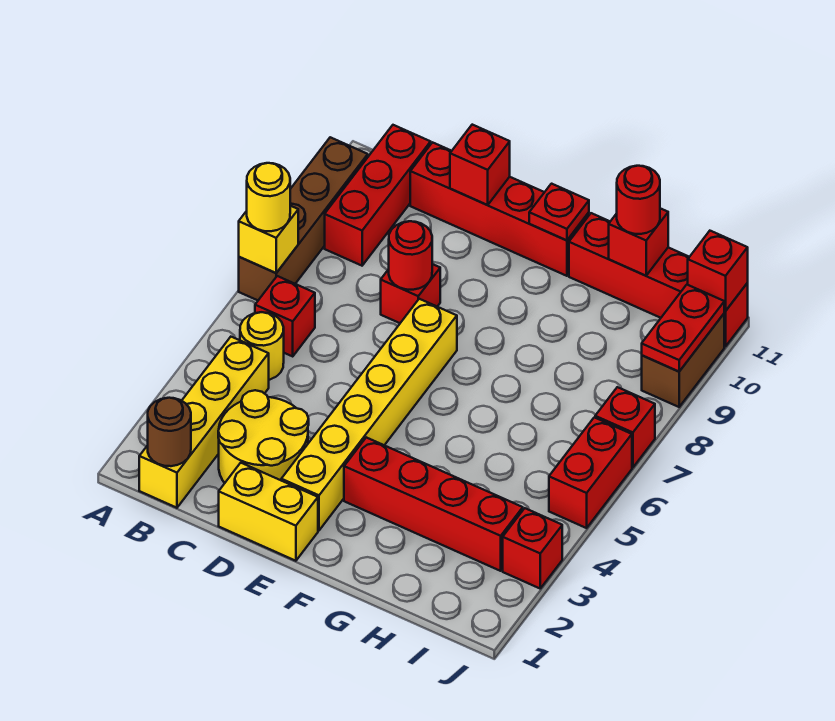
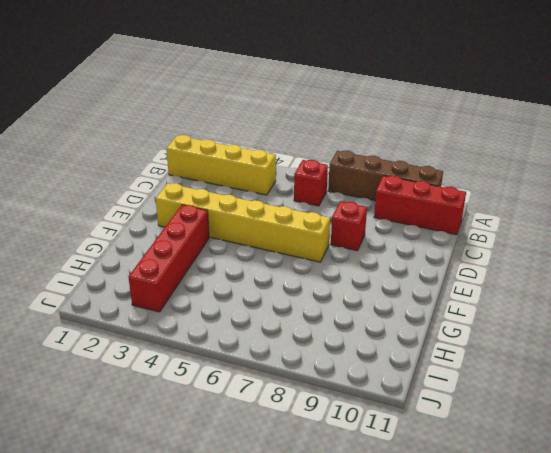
none -> yellow round brick B5 level 1
none -> yellow round brick C2:D3 level 1
none -> red brick C11:F11 level 1

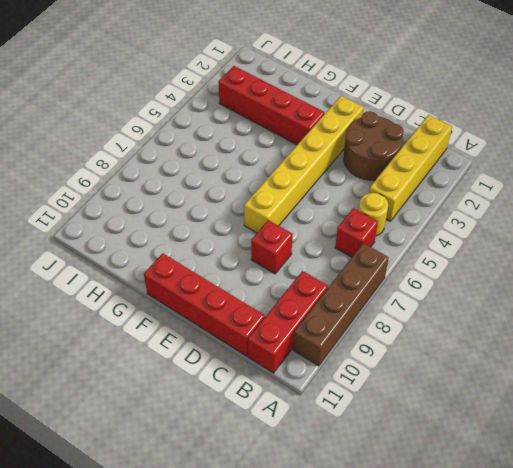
brown round brick C2:D3 level 1 -> yellow round brick C2:D3 level 1
none -> yellow brick D1:E1 level 1
none -> red brick G11:J11 level 1
none -> red brick J3 level 1

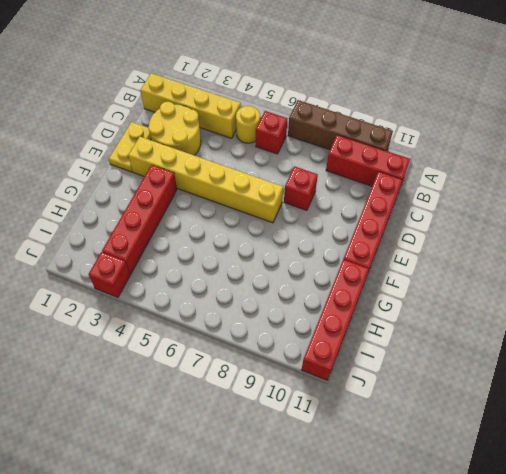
yellow plate D1:E1 level 1 -> yellow brick D1:E1 level 1
none -> red brick J5:J6 level 1
none -> red brick J7 level 1
none -> brown brick J9:J10 level 1

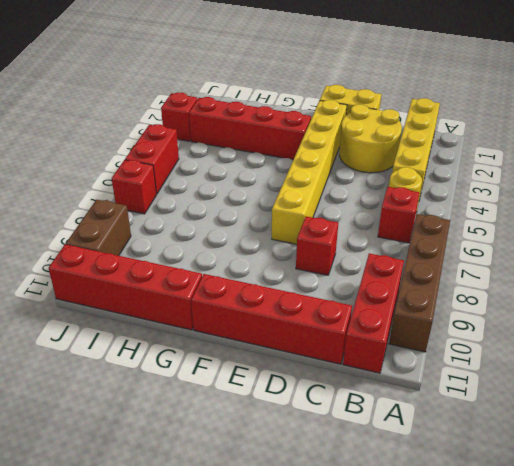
none -> yellow brick A7 level 2
none -> brown round brick B1 level 2
none -> red round brick D8 level 2

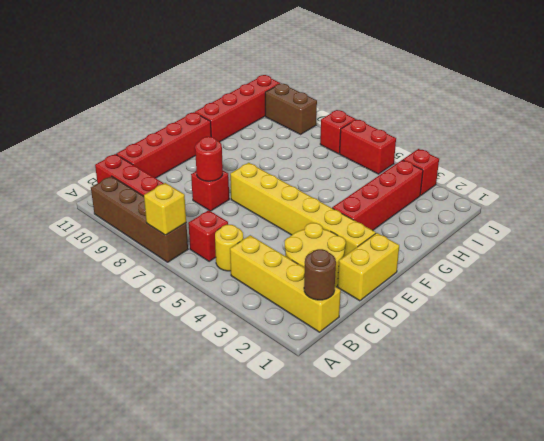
none -> red brick D11 level 2
none -> red plate F11 level 2
none -> red brick H11 level 2

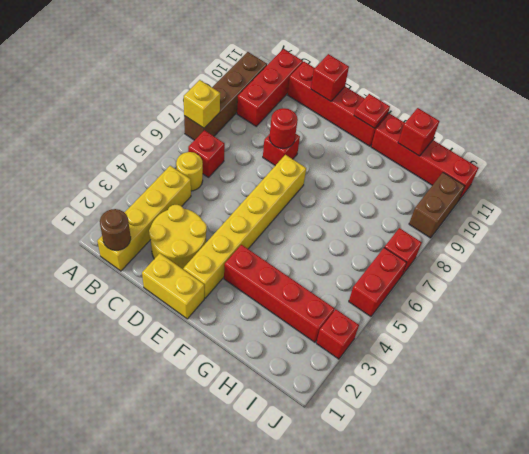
none -> red plate J9:J10 level 2
none -> red brick J11 level 2
none -> yellow round brick A7 level 3

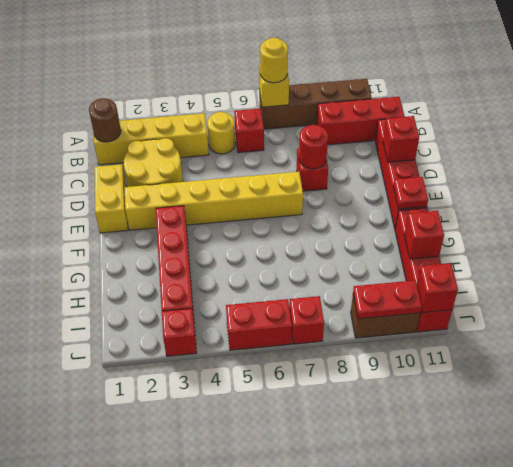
none -> red round brick H11 level 3

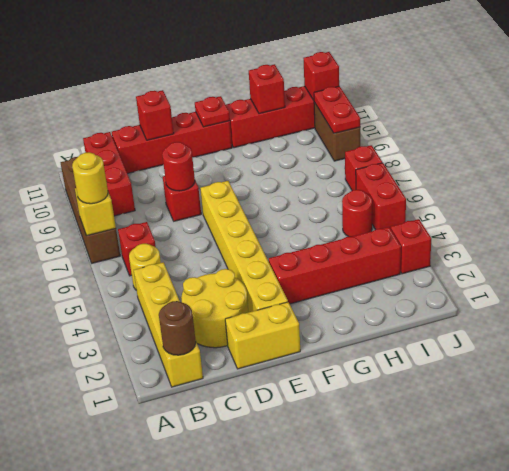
red round brick I5 level 1 -> red round brick H11 level 3

